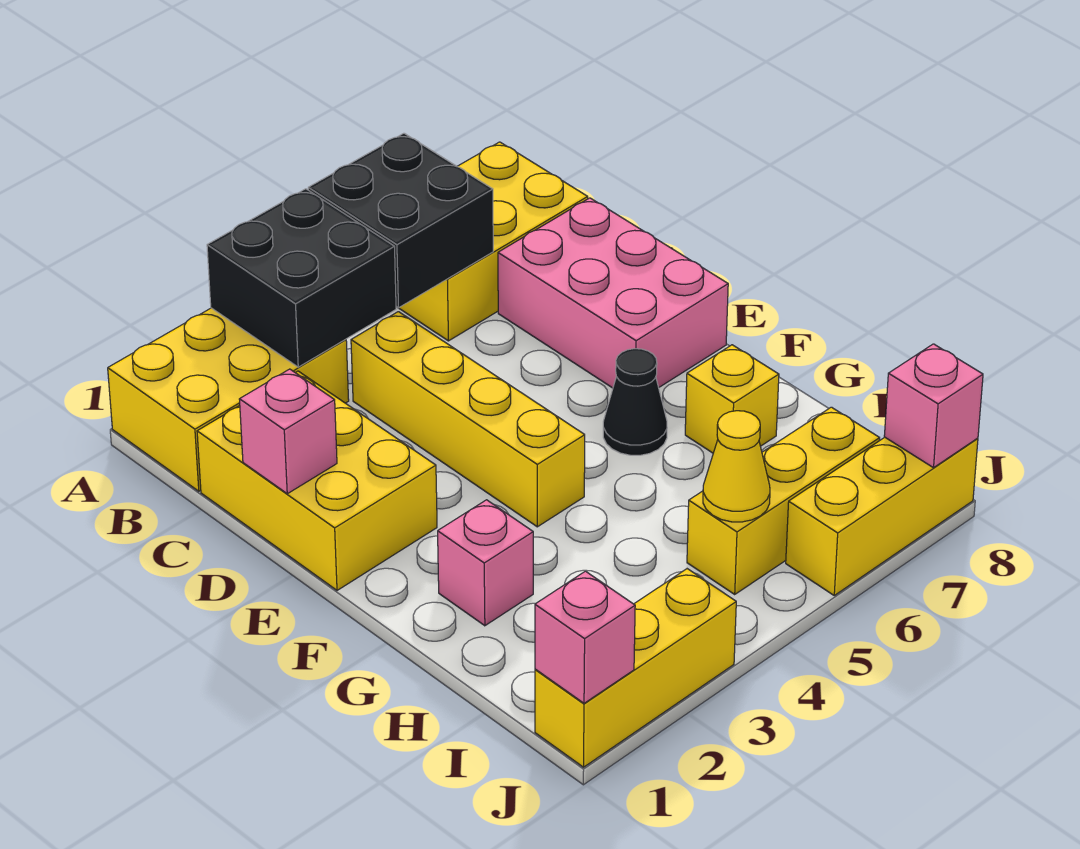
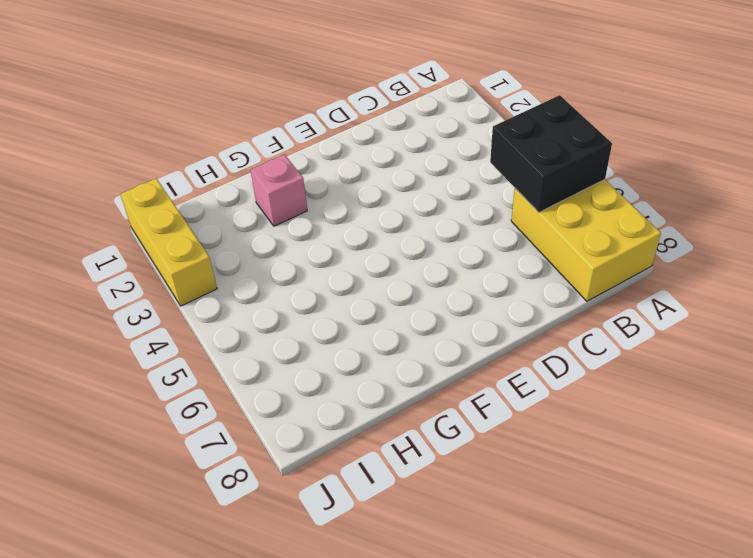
none -> yellow brick A1:B3 level 1
none -> yellow brick C1:E2 level 1
none -> yellow brick C4:F4 level 1

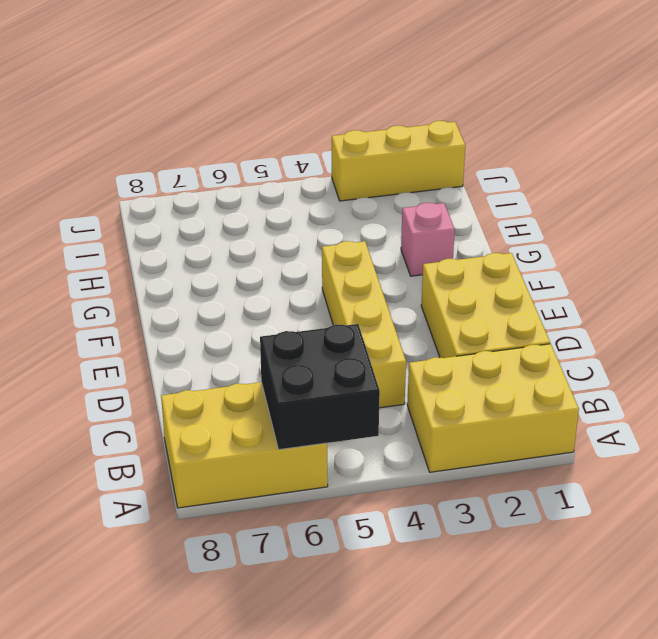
none -> pink brick C7:E8 level 1
none -> black cone F6 level 1
none -> yellow brick G7 level 1

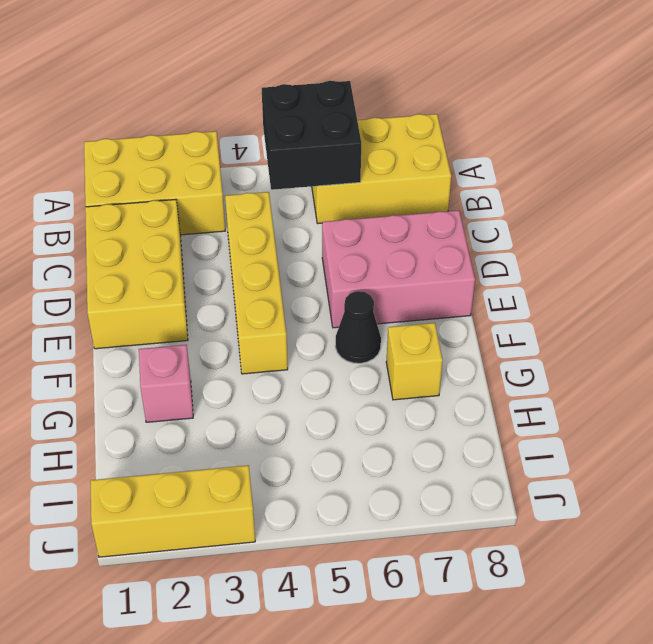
pink brick D6:E8 level 1 -> pink brick C7:E8 level 1
none -> yellow brick I5:I7 level 1
none -> yellow brick J6:J8 level 1
none -> black brick A3:B4 level 2

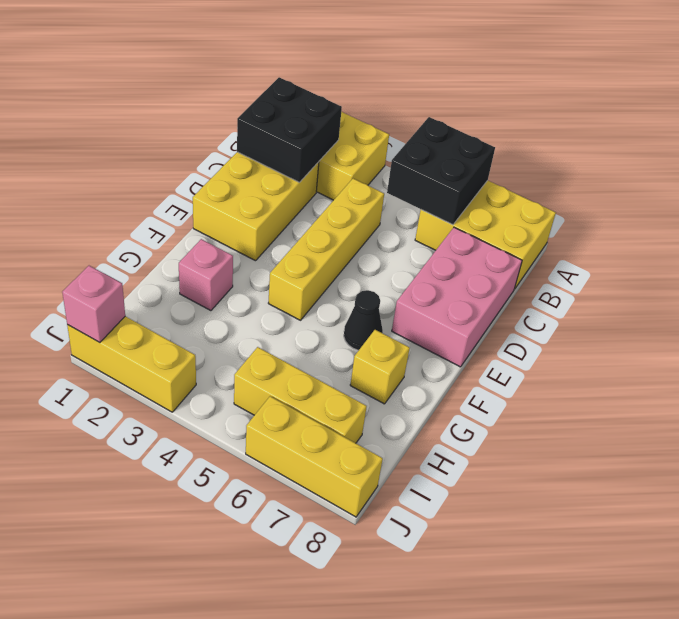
black brick B1:C2 level 2 -> black brick A3:B4 level 2
none -> pink brick D1 level 2
none -> yellow cone I5 level 2
none -> pink brick J8 level 2

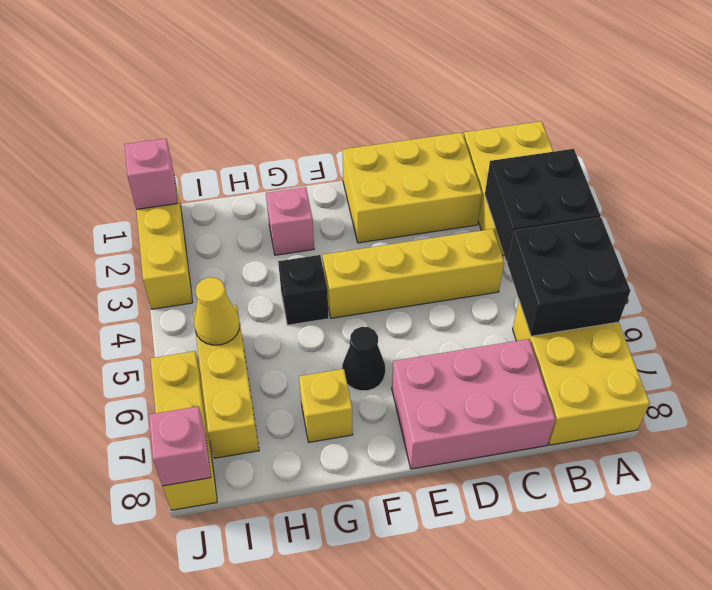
black brick G4 level 1 -> none
none -> pink brick D1 level 2

